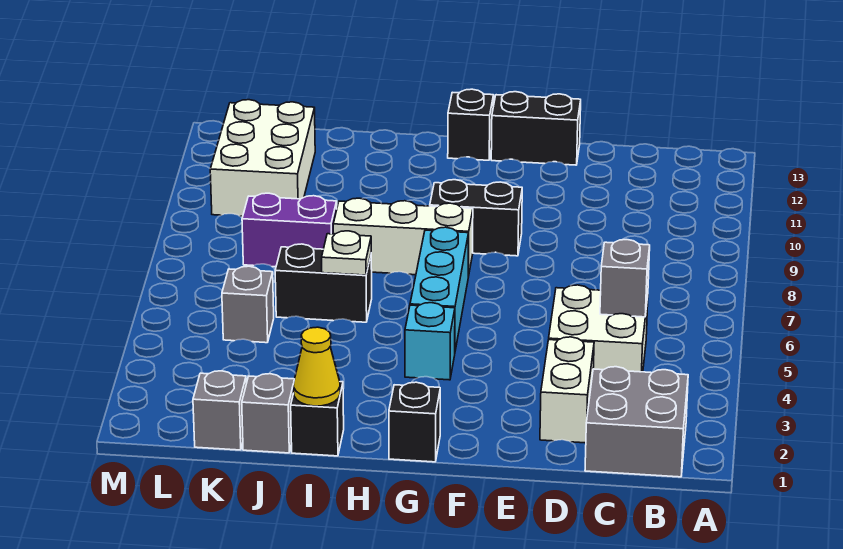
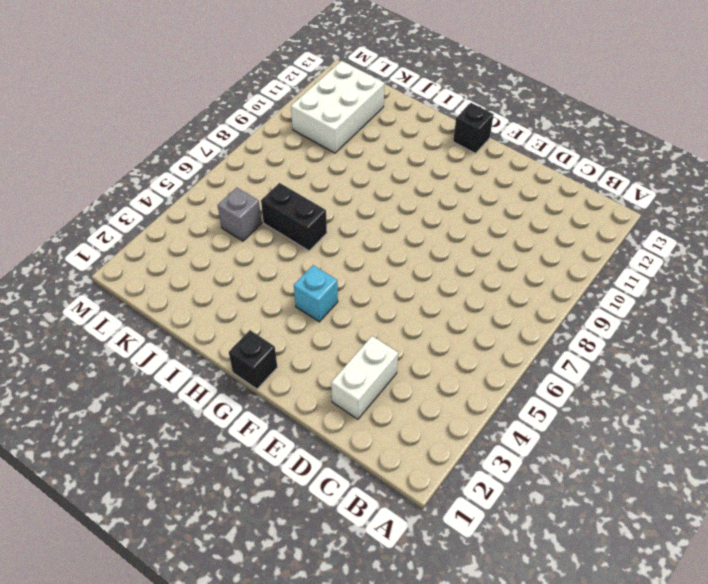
none -> grey brick B1:C2 level 1
none -> white brick C4:D5 level 1
none -> black brick E13:F13 level 1

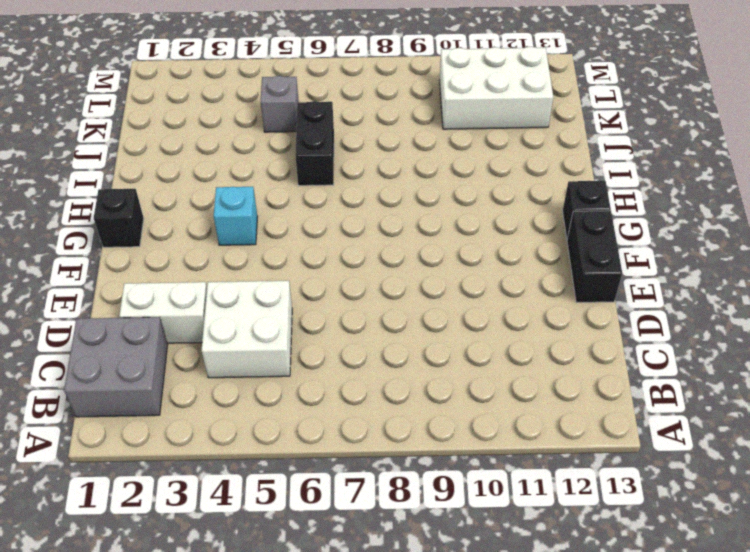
none -> black brick F9:G9 level 1
none -> cyan brick G5:G7 level 1
none -> white brick G8:I8 level 1

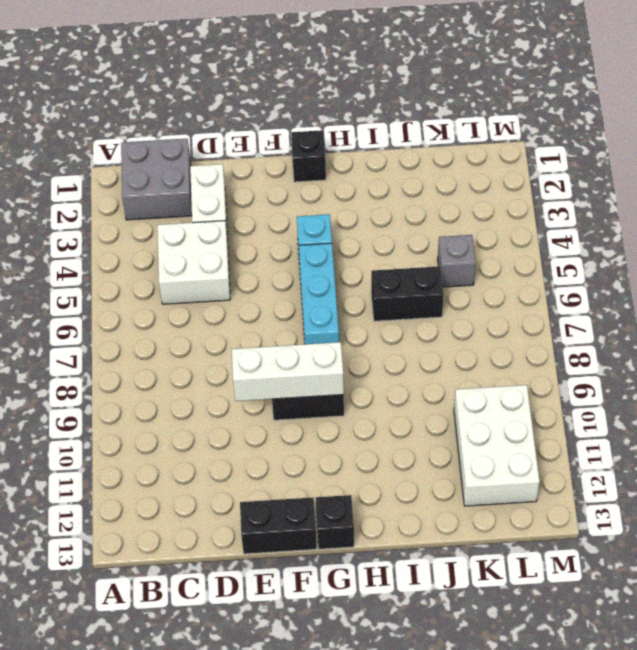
white brick E9:G9 level 2 -> white brick G8:I8 level 1
none -> black brick I1 level 1
none -> grey brick J1 level 1
none -> purple brick J8:K8 level 1

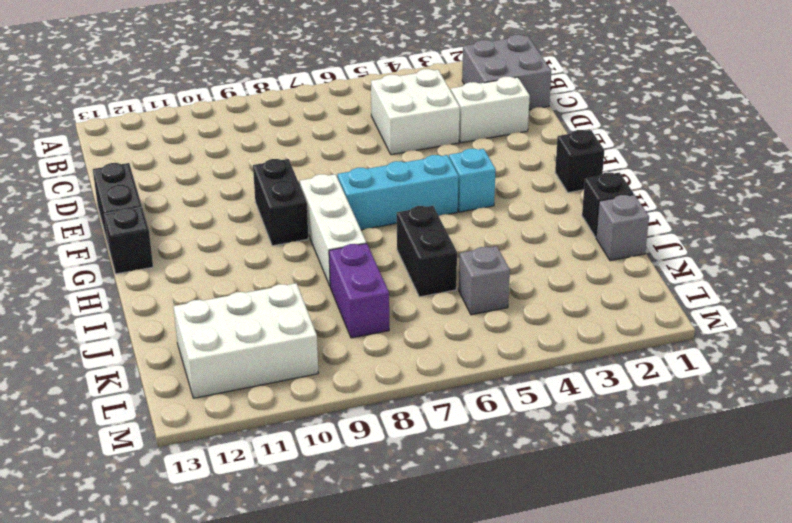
none -> grey brick K1 level 1
none -> grey brick C5 level 2
none -> yellow cone I1 level 2

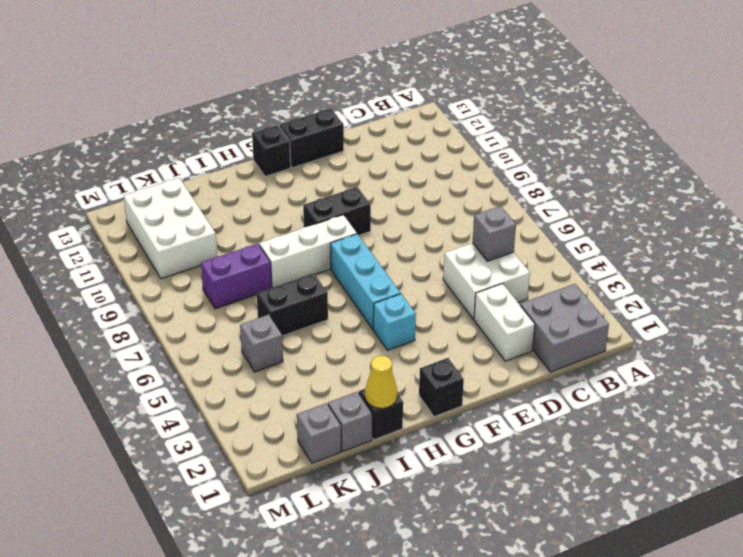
none -> white plate I6 level 2

